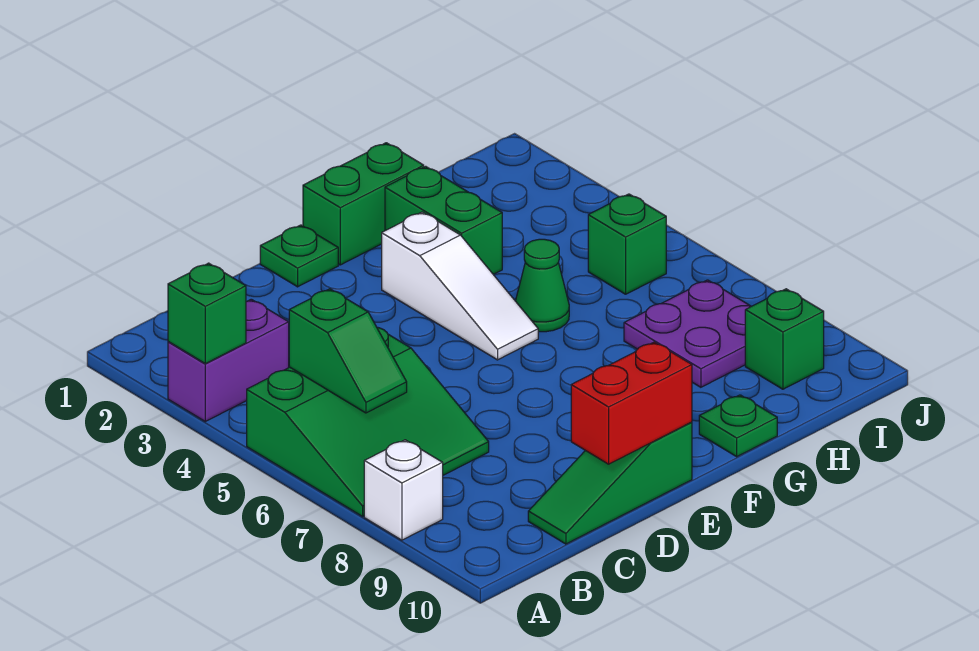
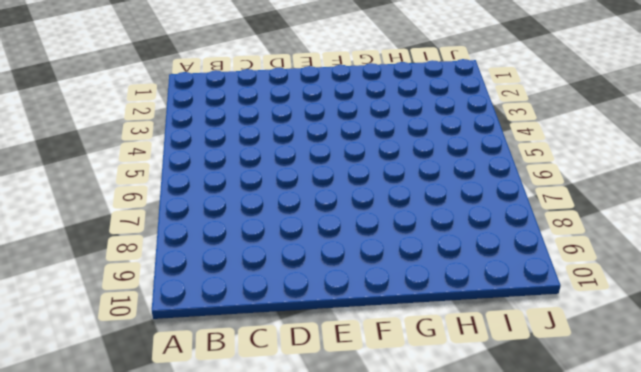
none -> purple brick A3:B3 level 1
none -> green slope A5:C7 level 1 top 5
none -> white brick A8 level 1

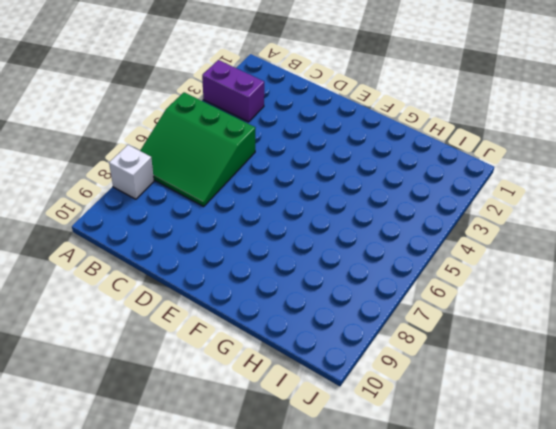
none -> green slope C10:E10 level 1 top E
none -> green plate E1 level 1
none -> green brick F1:G1 level 1

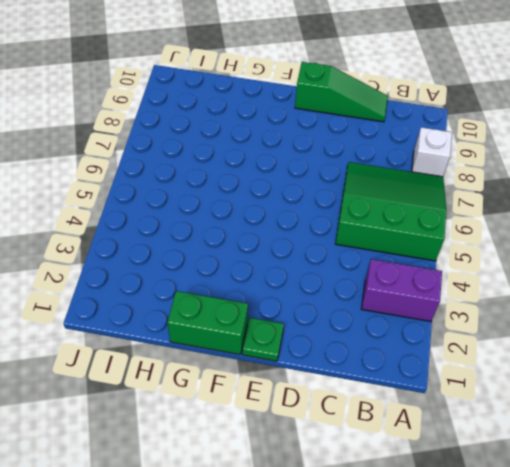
none -> white slope F3:F5 level 1 top 3
none -> green brick G2:G3 level 1
none -> green cone G5 level 1

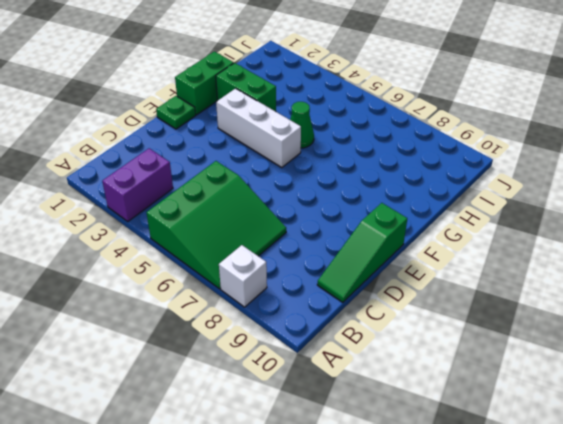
white brick F3:F5 level 1 -> white slope F3:F5 level 1 top 3
none -> green plate G10 level 1
none -> purple plate H7:I8 level 1
none -> green brick I5 level 1

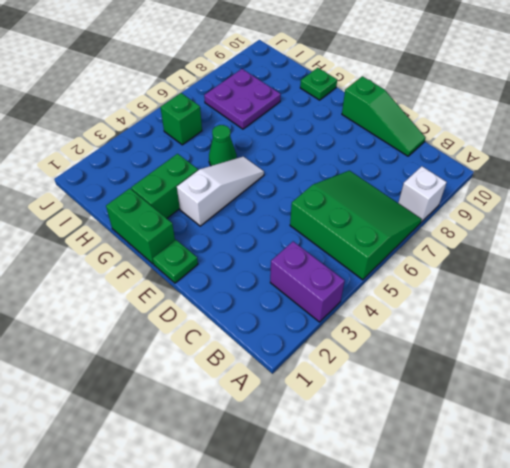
none -> green brick I9 level 1
none -> green brick A3 level 2
none -> green slope B5:B6 level 2 top 5

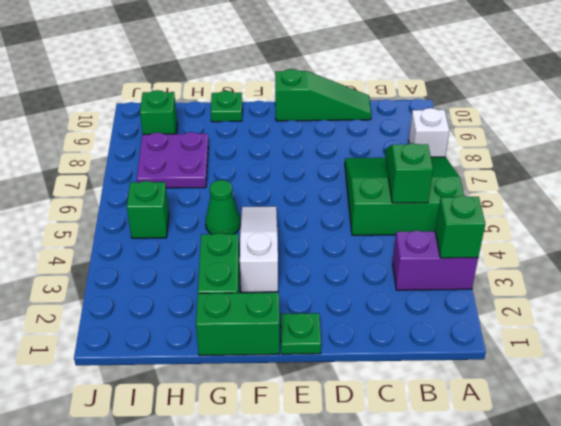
none -> red brick D10:E10 level 2

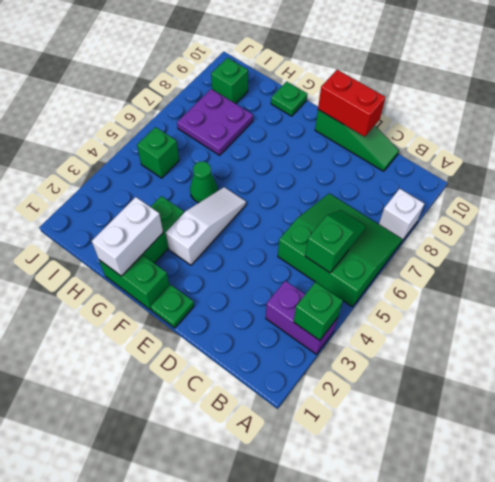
white brick G1:G2 level 2 -> none

